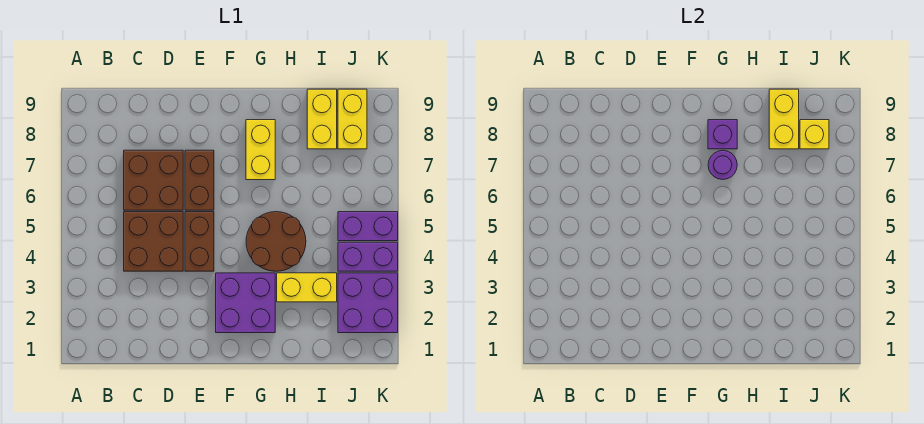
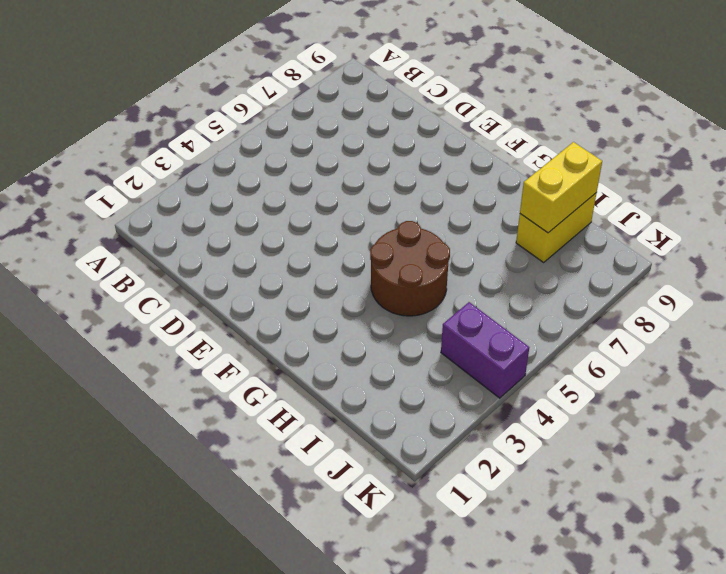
none -> brown brick C4:D5 level 1
none -> brown brick C6:D7 level 1
none -> brown brick E4:E5 level 1

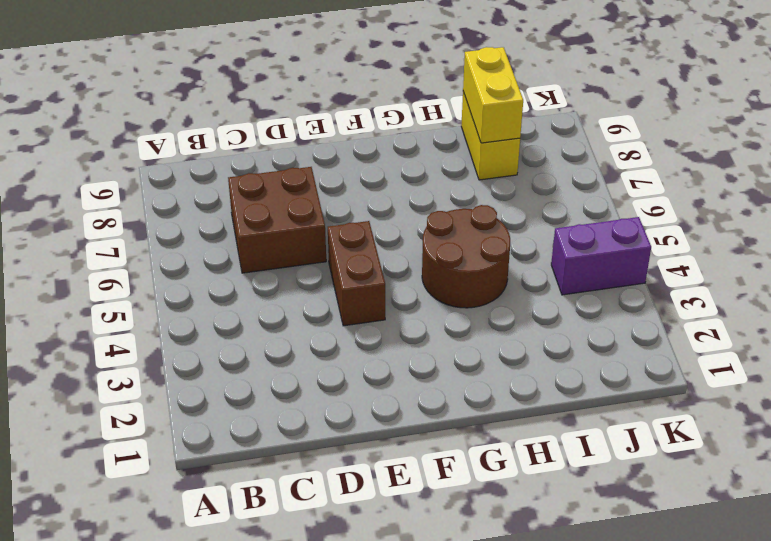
none -> brown brick C4:D5 level 1
none -> brown brick E6:E7 level 1
none -> purple brick F2:G3 level 1

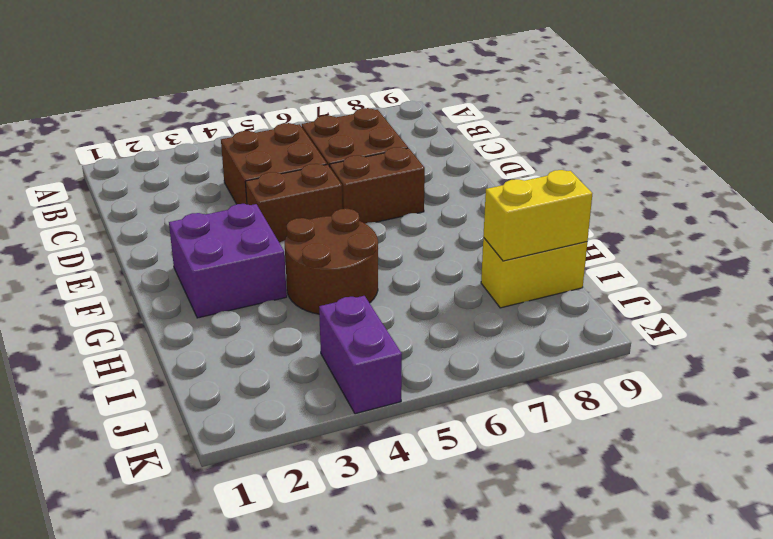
none -> yellow brick G7:G8 level 1
none -> yellow brick H3:I3 level 1
none -> purple brick J2:K3 level 1

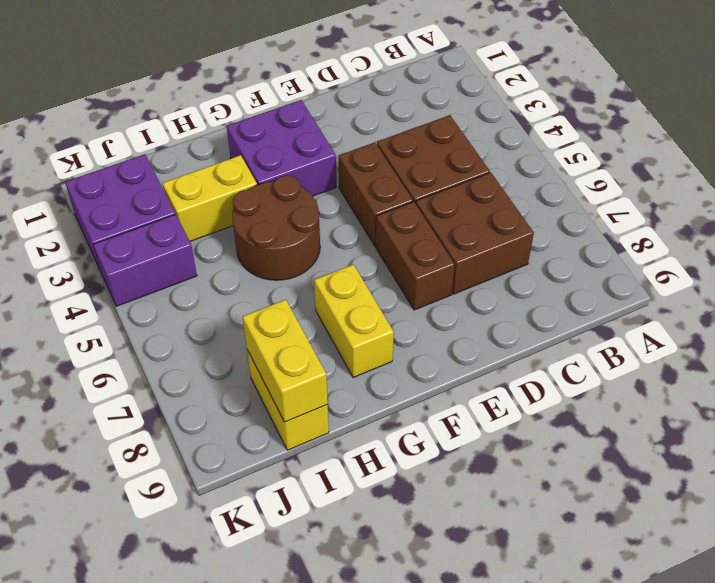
none -> purple brick J5:K5 level 1
none -> yellow brick J8:J9 level 1
none -> purple round brick G7 level 2

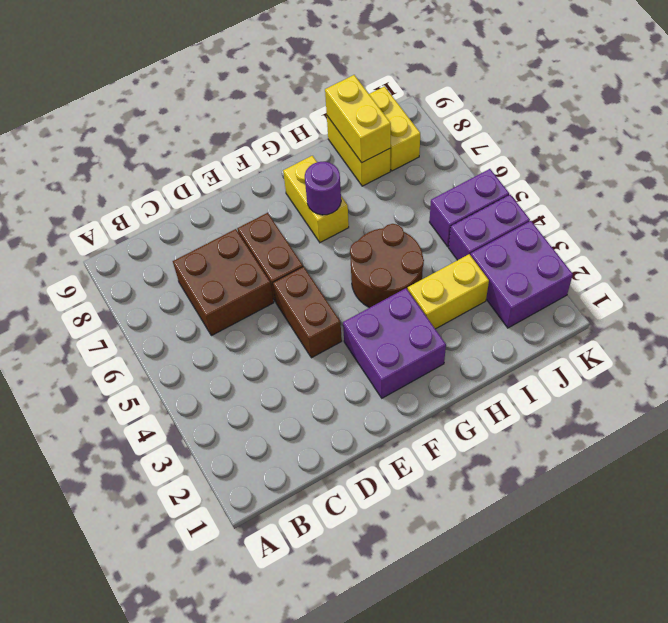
none -> brown brick C4:D5 level 1
none -> purple brick G8 level 2
none -> yellow brick J8 level 2

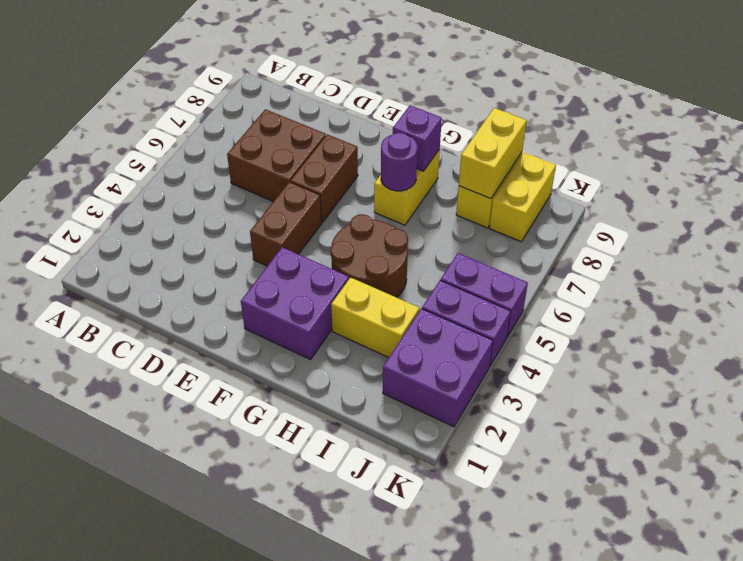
none -> brown brick C4:D5 level 1
none -> yellow brick J8 level 2

